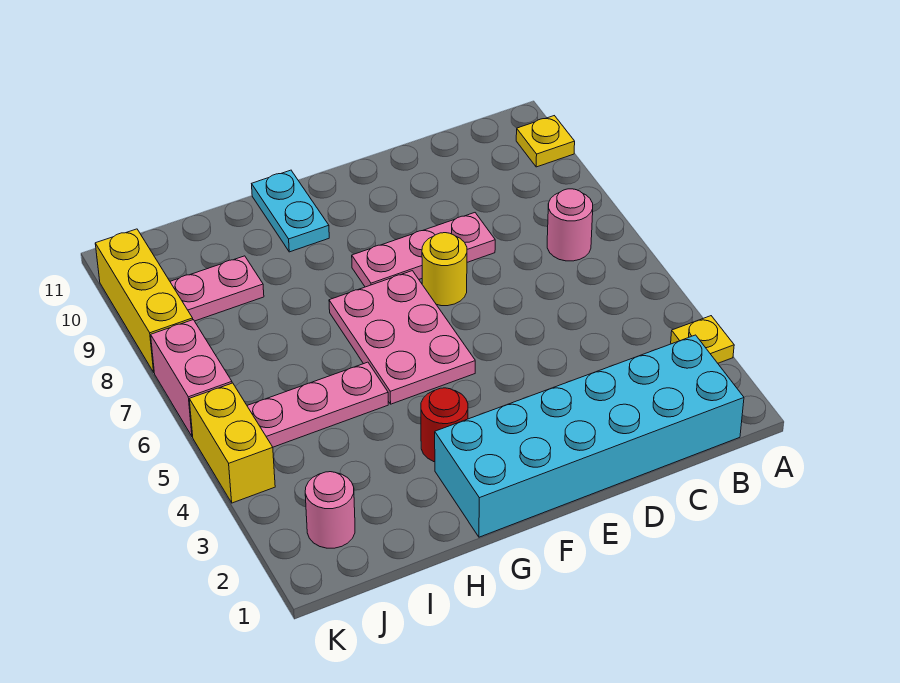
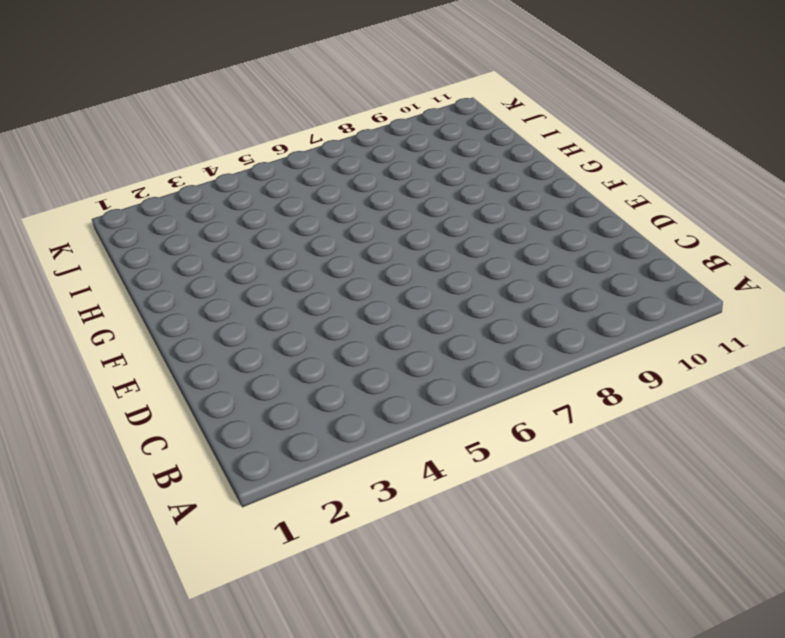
none -> yellow plate A3 level 1
none -> yellow plate A10 level 1
none -> cyan brick B1:G2 level 1

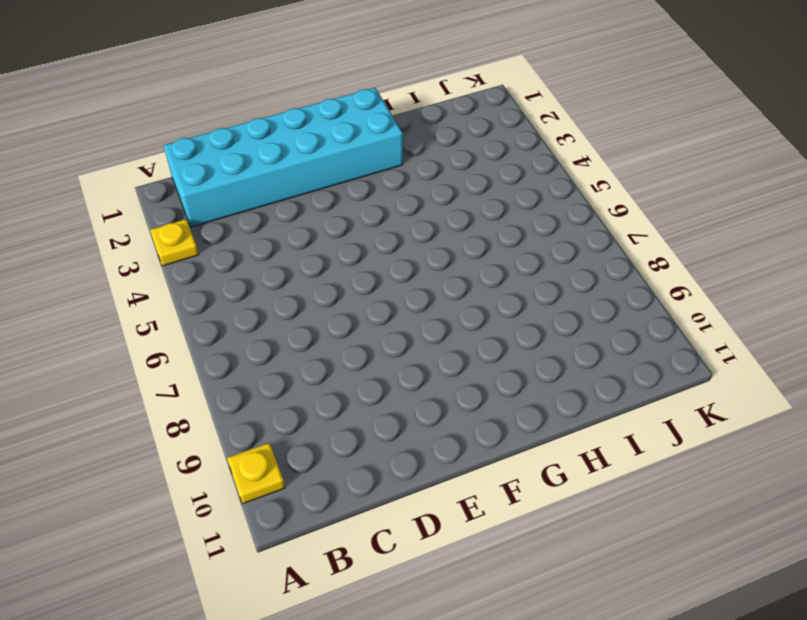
none -> pink round brick B7 level 1
none -> pink plate D8:F8 level 1
none -> yellow round brick E7 level 1

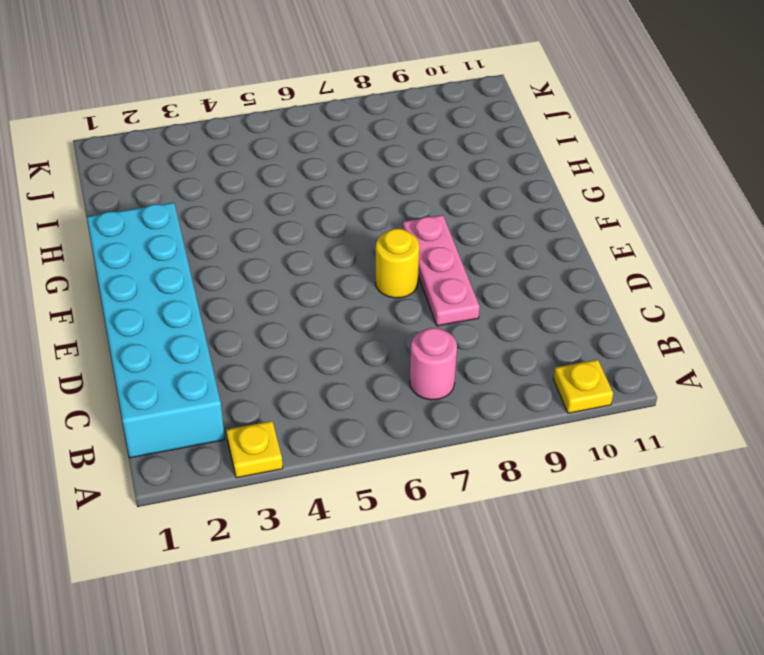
none -> pink plate F5:G7 level 1
none -> red round brick G3 level 1
none -> cyan plate G10:G11 level 1

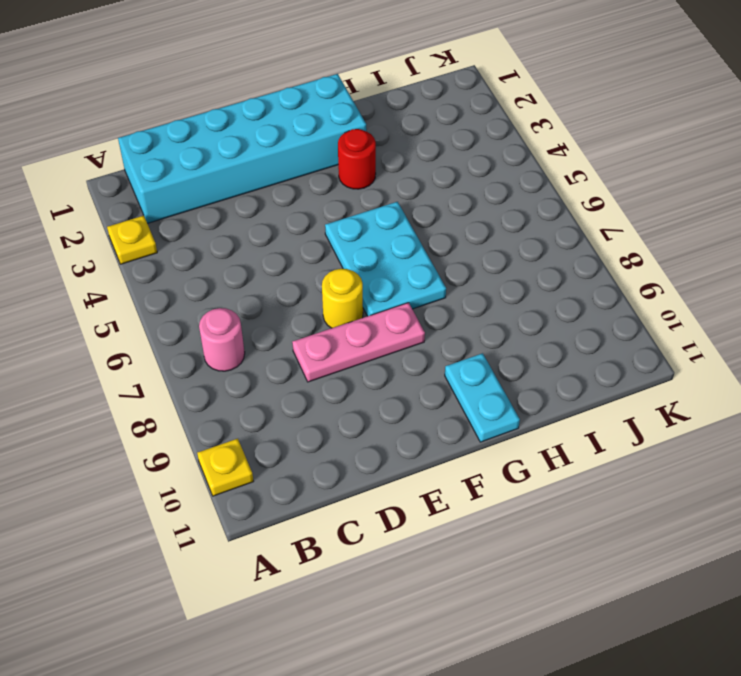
cyan plate F5:G7 level 1 -> pink plate F5:G7 level 1
none -> pink plate H5:J5 level 1
none -> pink plate I9:J9 level 1
none -> pink round brick J2 level 1

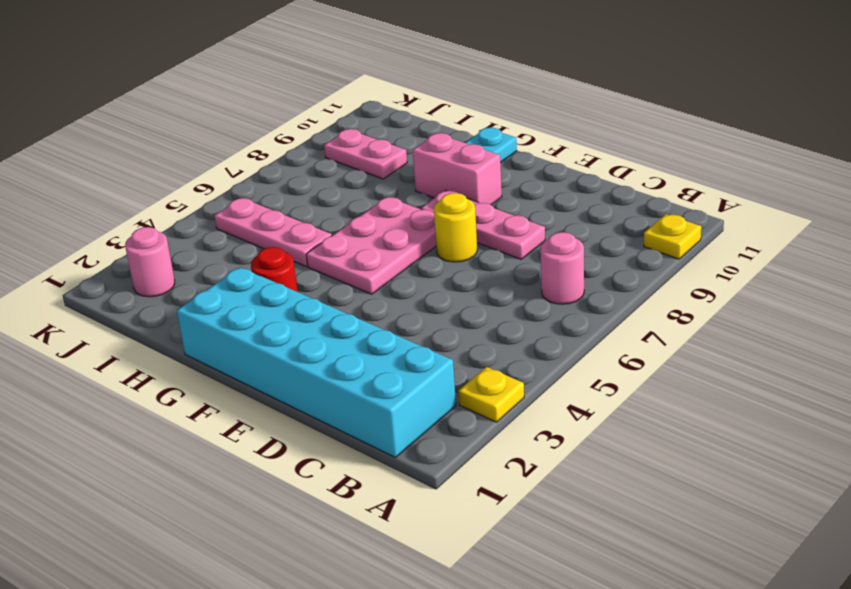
pink brick F9:G9 level 1 -> pink brick K6:K7 level 1
none -> yellow brick K4:K5 level 1
none -> yellow brick K8:K10 level 1

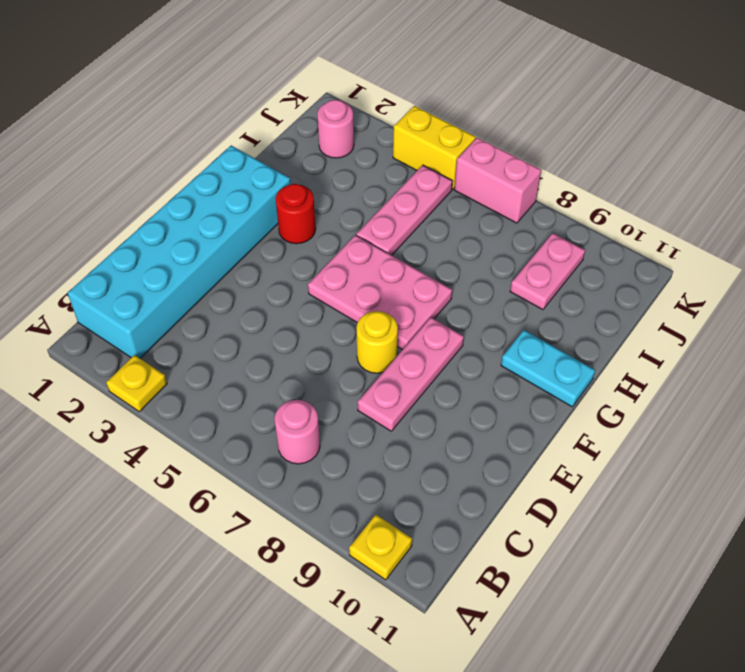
none -> yellow brick K8:K10 level 1

